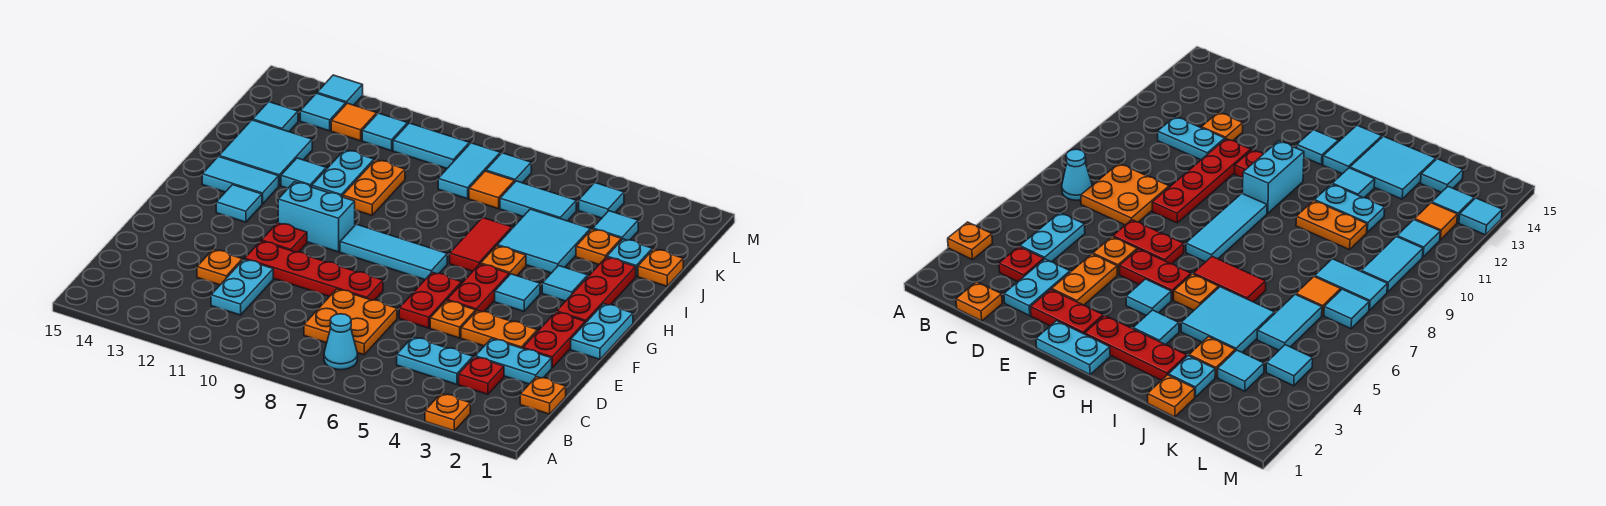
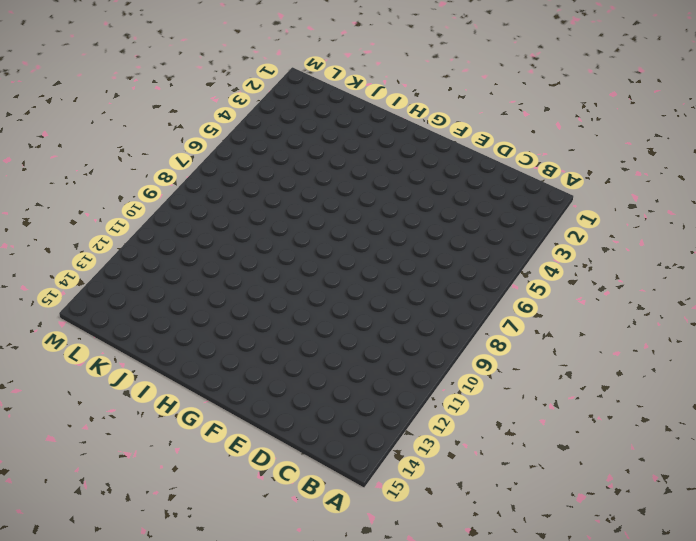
none -> orange plate A3 level 1
none -> cyan cone B7 level 1
none -> orange plate C1 level 1
none -> red plate C3 level 1

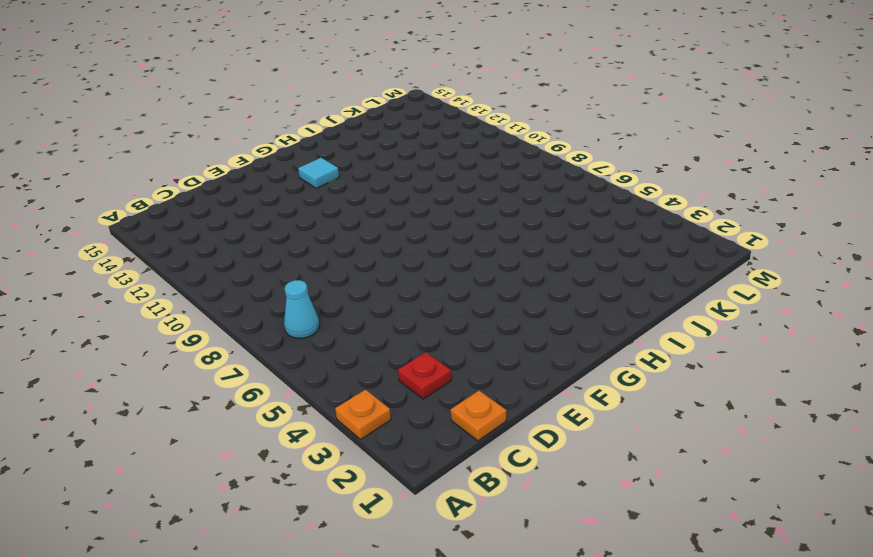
none -> cyan plate C4:C5 level 1
none -> orange plate C7:D8 level 1
none -> cyan plate C11:D11 level 1
none -> cyan plate D2:D3 level 1

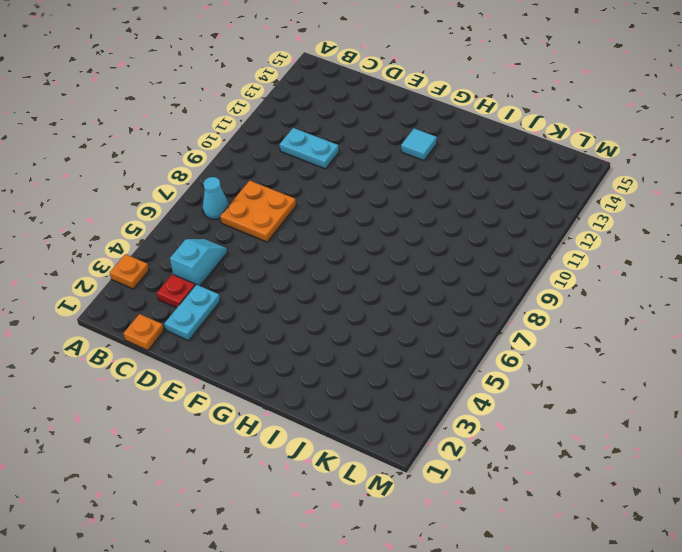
cyan slope C4:C5 level 1 top 4 -> cyan plate C4:C5 level 1
none -> orange plate D12 level 1
none -> red plate E2:F2 level 1
none -> orange plate E3:E4 level 1
none -> orange plate E5 level 1

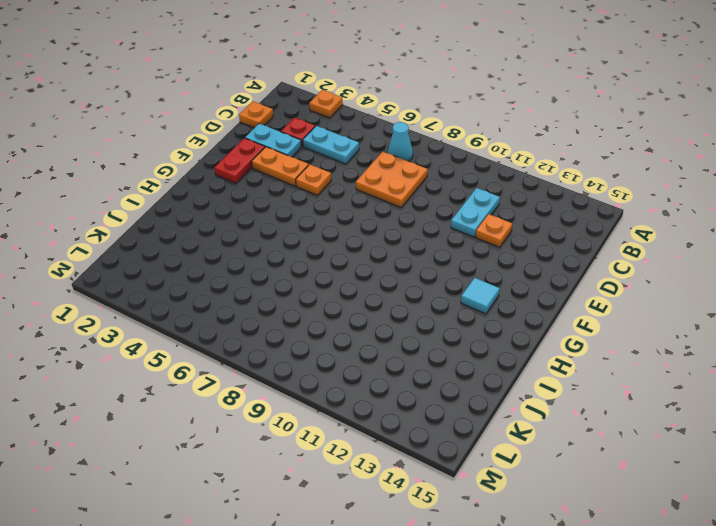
none -> red plate E6:F6 level 1
none -> red plate E8:E11 level 1
none -> cyan plate F1:G1 level 1
none -> red plate F5:G5 level 1

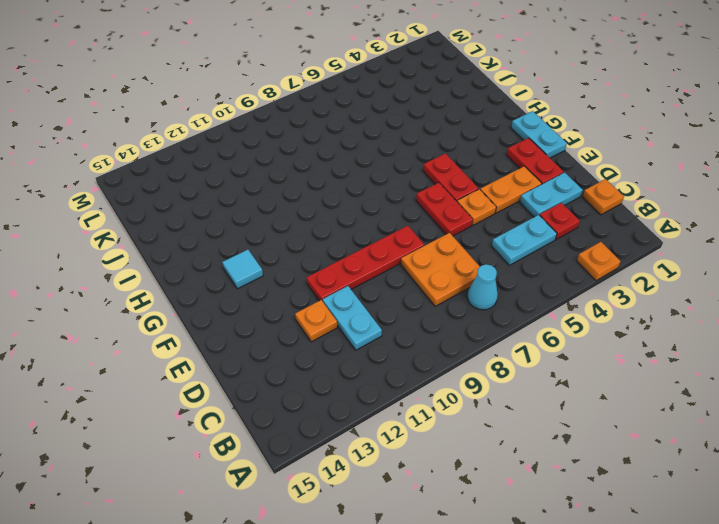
none -> red plate F11 level 1
none -> red plate G2:I2 level 1
none -> cyan tile G4 level 1
none -> cyan tile G7:G9 level 1

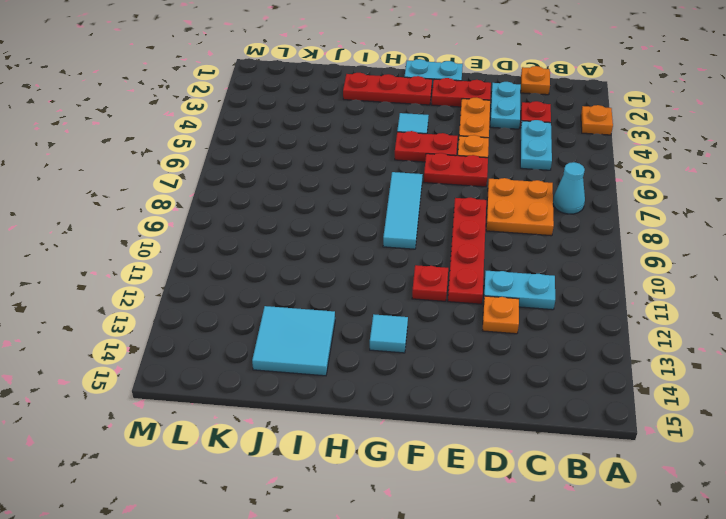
none -> cyan brick G10:G11 level 1
none -> cyan tile H3 level 1
none -> orange plate H5 level 1
none -> red tile H6:I6 level 1

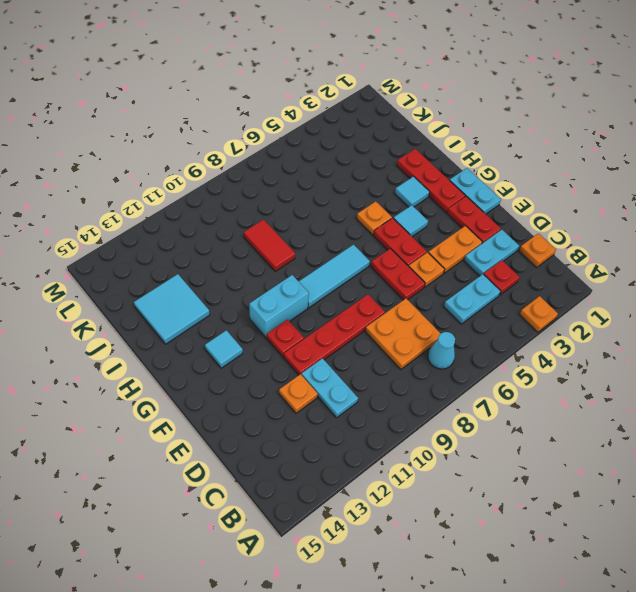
red tile I9:J9 level 1 -> red tile H6:I6 level 1
none -> cyan tile H13:H14 level 1
none -> cyan tile I4:J5 level 1
none -> orange plate I10:J10 level 1
none -> cyan plate I11:J11 level 1

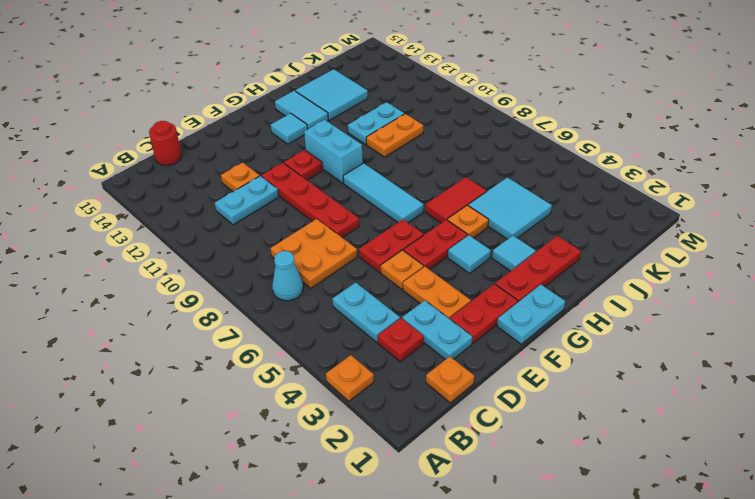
red round brick C15 level 1 -> none
none -> cyan tile I12 level 1
none -> orange plate J1 level 1
none -> cyan plate J2 level 1
none -> orange plate J3 level 1

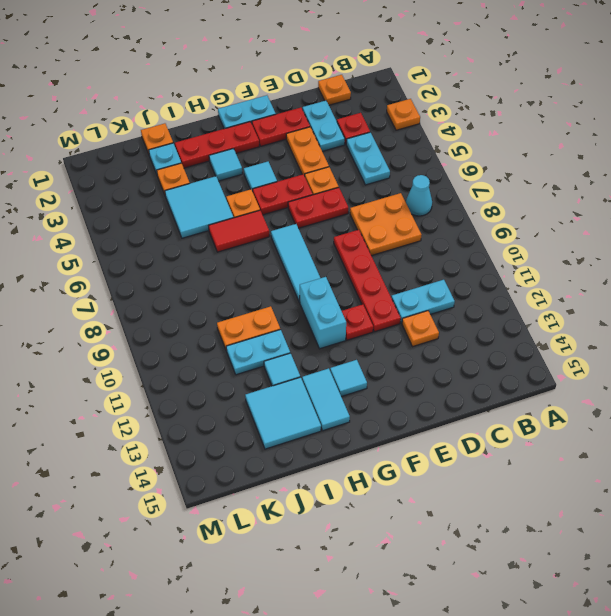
none -> cyan tile K3 level 1
none -> cyan tile K5:K6 level 1
none -> orange tile K7 level 1
none -> cyan tile K8:L8 level 1

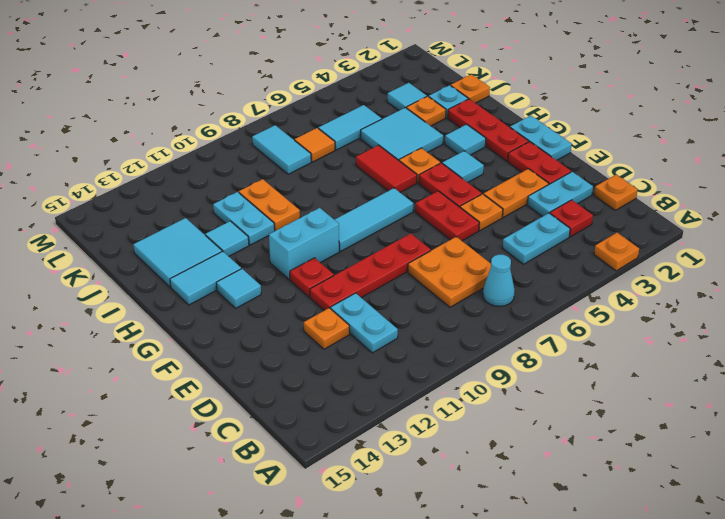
none -> cyan tile K14 level 1
none -> cyan tile L4 level 1
none -> cyan tile L7 level 1
none -> cyan tile L9:L10 level 1

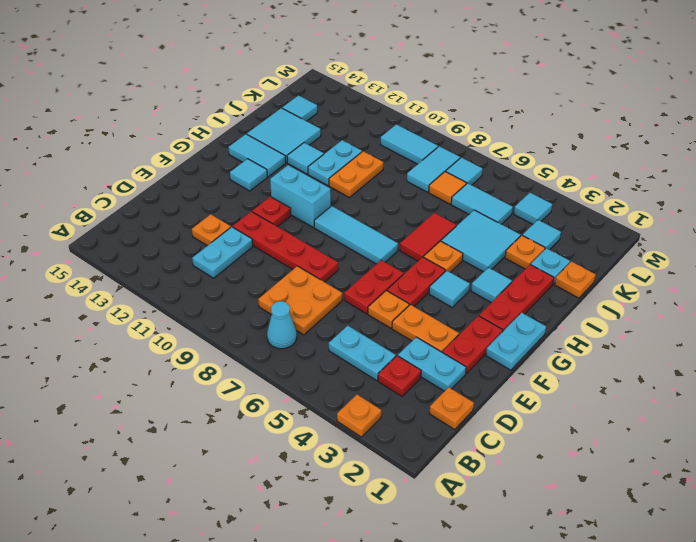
none -> cyan tile L11 level 1
none -> orange tile L12 level 1
none -> cyan tile L13 level 1
none -> cyan tile M13 level 1

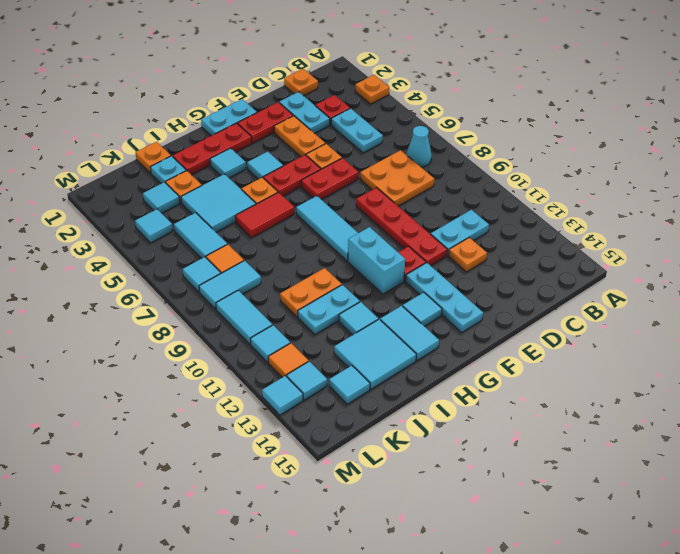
cyan plate F12:F14 level 1 -> none

